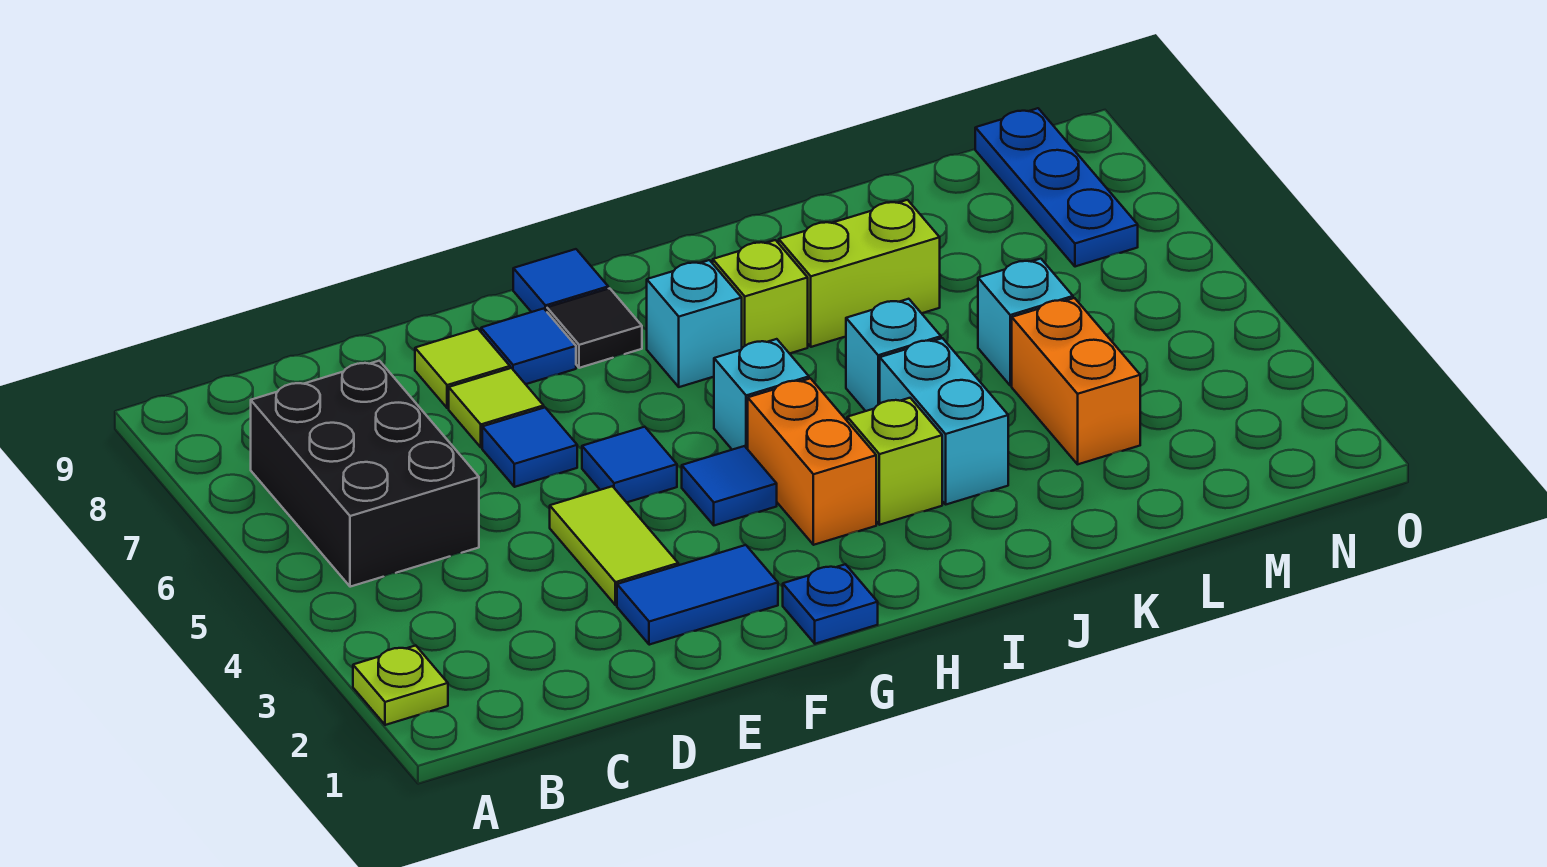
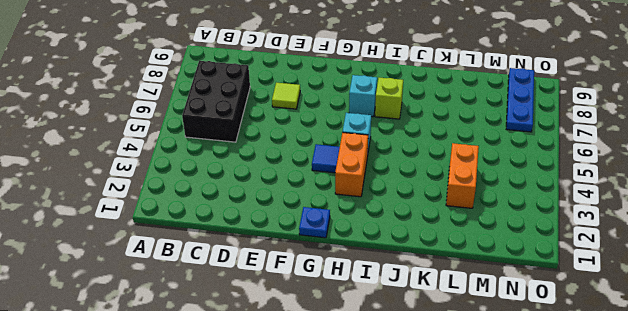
none -> lime plate A2 level 1
none -> blue tile E2:F2 level 1
none -> lime tile E3:E4 level 1

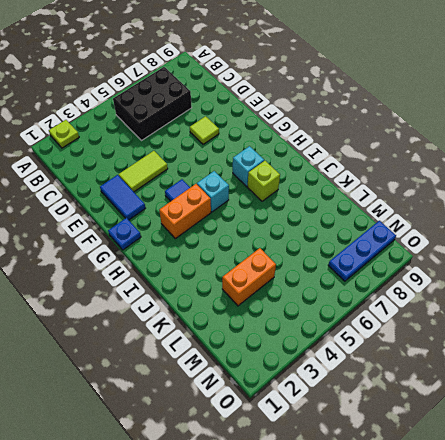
none -> blue tile E6 level 1
none -> lime tile E8 level 1
none -> blue tile F5 level 1

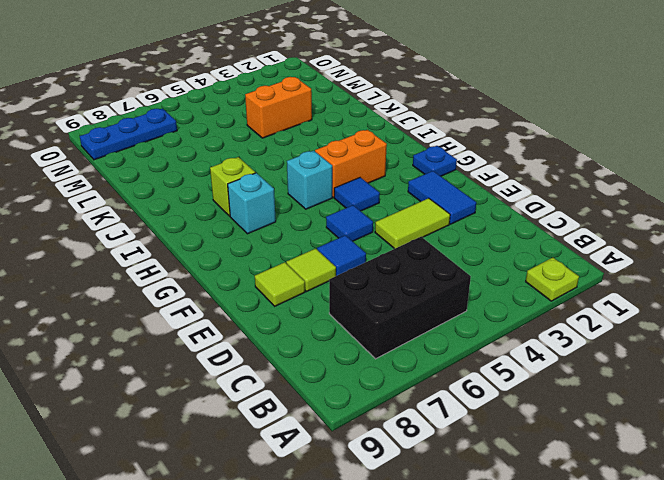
none -> blue tile F8 level 1
none -> black tile G8 level 1
none -> blue tile G9 level 1

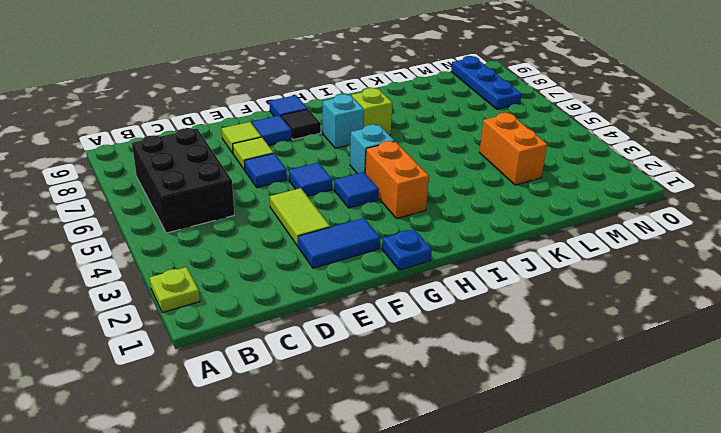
none -> lime brick I3 level 1
none -> cyan brick J3:J4 level 1
none -> cyan brick J5 level 1

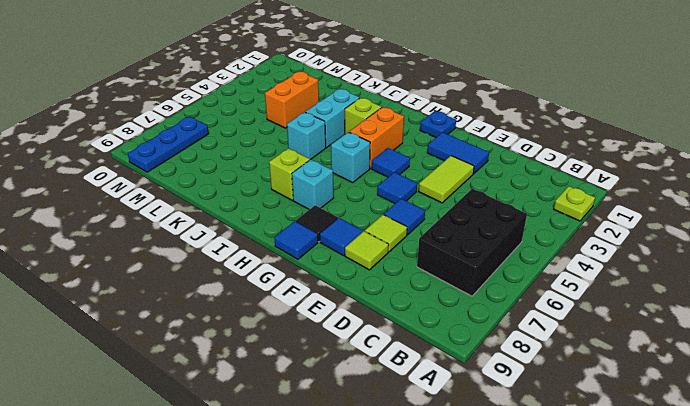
none -> lime brick J7:K7 level 1
none -> cyan brick L5 level 1

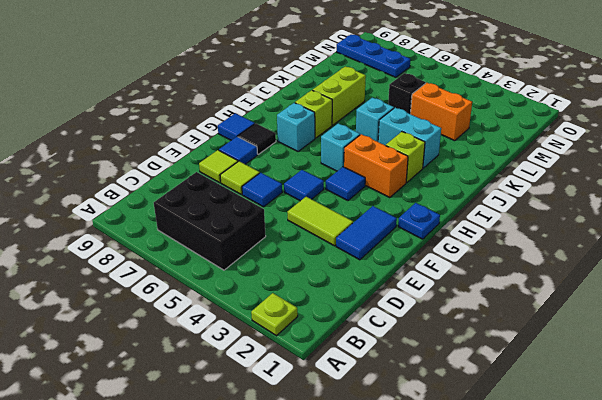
black brick L5 level 1 -> cyan brick L5 level 1

